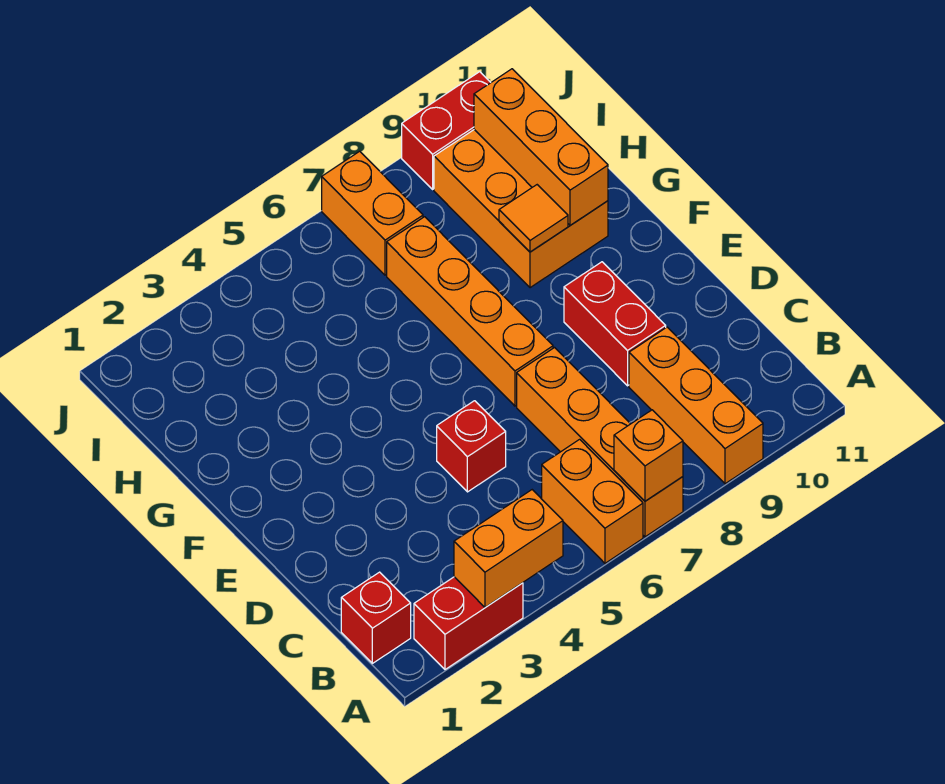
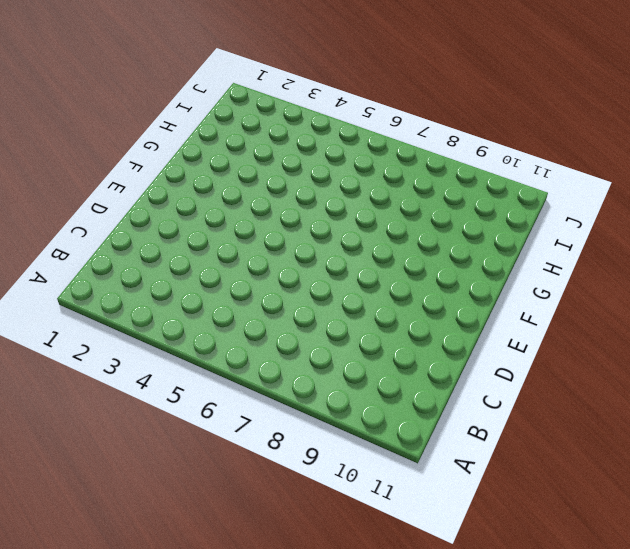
none -> red brick A2:A3 level 1
none -> orange brick A6:B6 level 1
none -> orange brick A7:D7 level 1

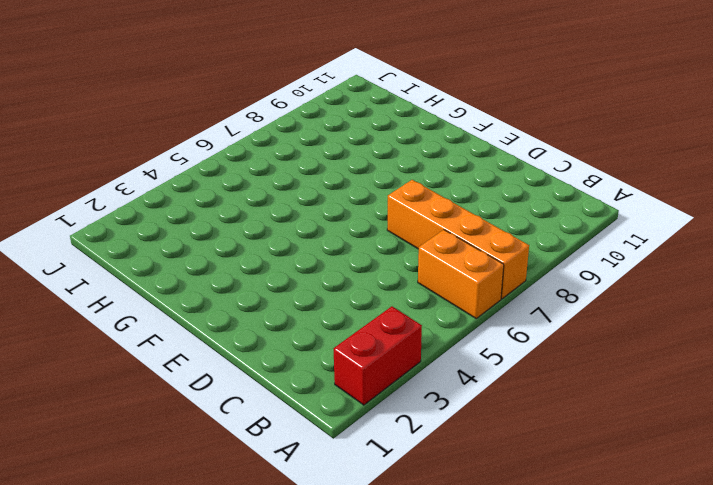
none -> orange brick A9:C9 level 1
none -> red brick B1 level 1
none -> red brick D5 level 1

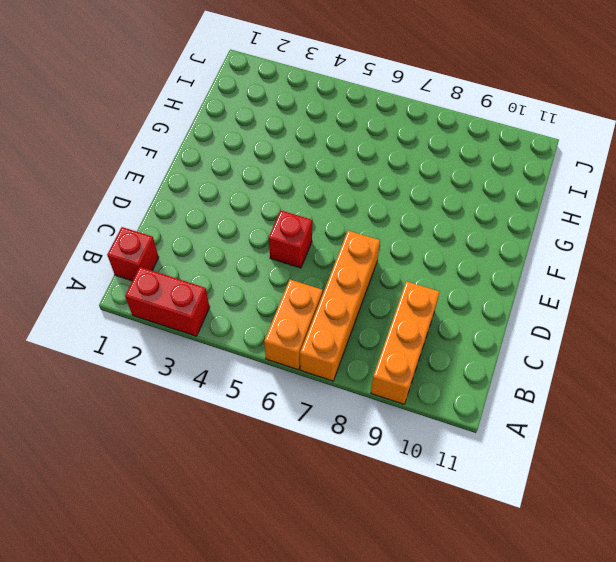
none -> red brick D9:E9 level 1
none -> orange brick E7:H7 level 1
none -> orange brick G9:I10 level 1

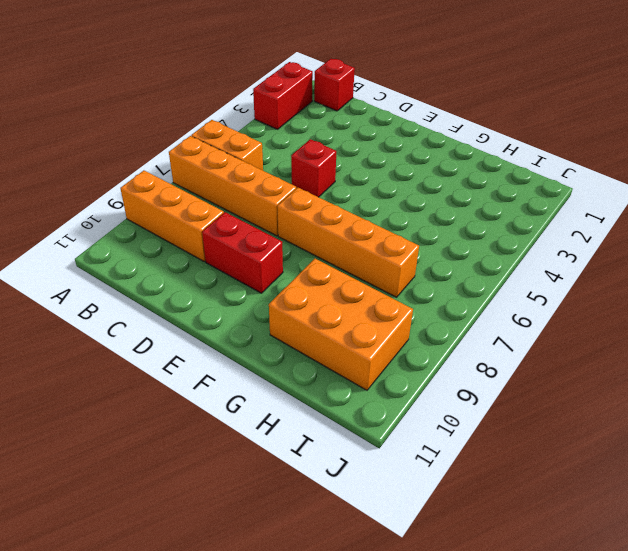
none -> orange brick I7:J7 level 1
none -> red brick J9:J10 level 1
none -> orange brick A3:A4 level 2

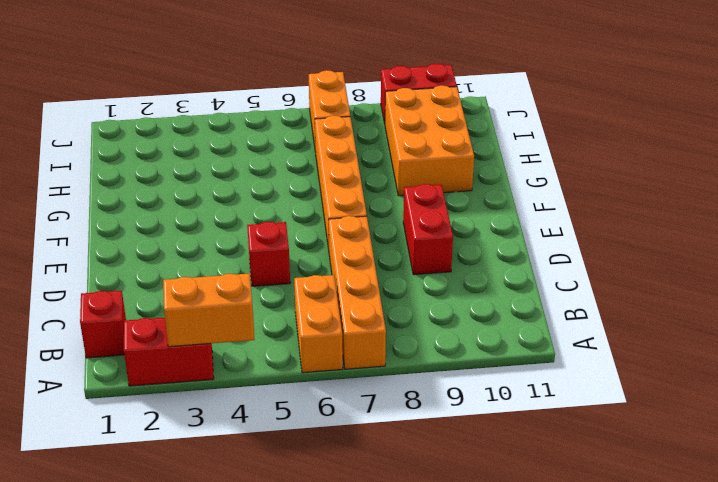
none -> orange brick A9:C9 level 1
none -> orange brick A7 level 2
none -> orange tile G9 level 2

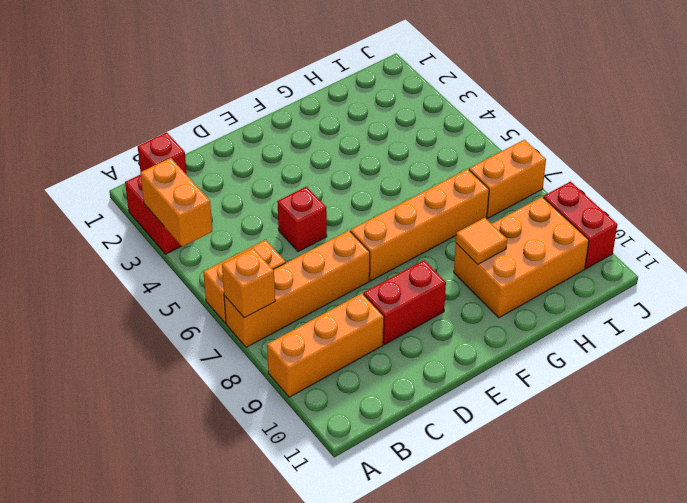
none -> orange brick G10:I10 level 2

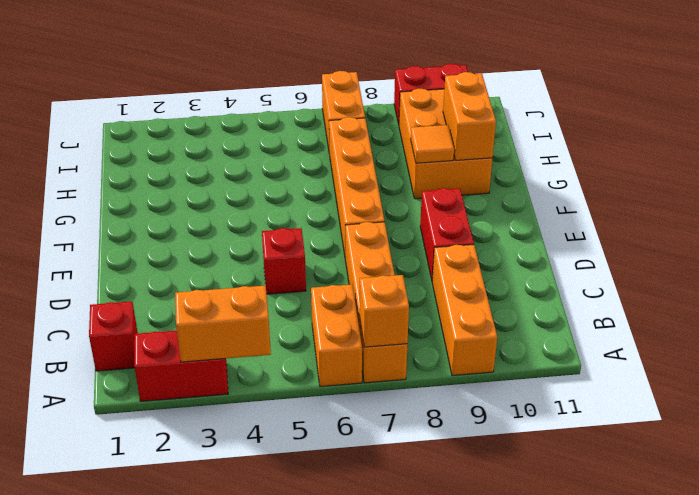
orange brick G10:H10 level 2 -> orange brick G10:I10 level 2

